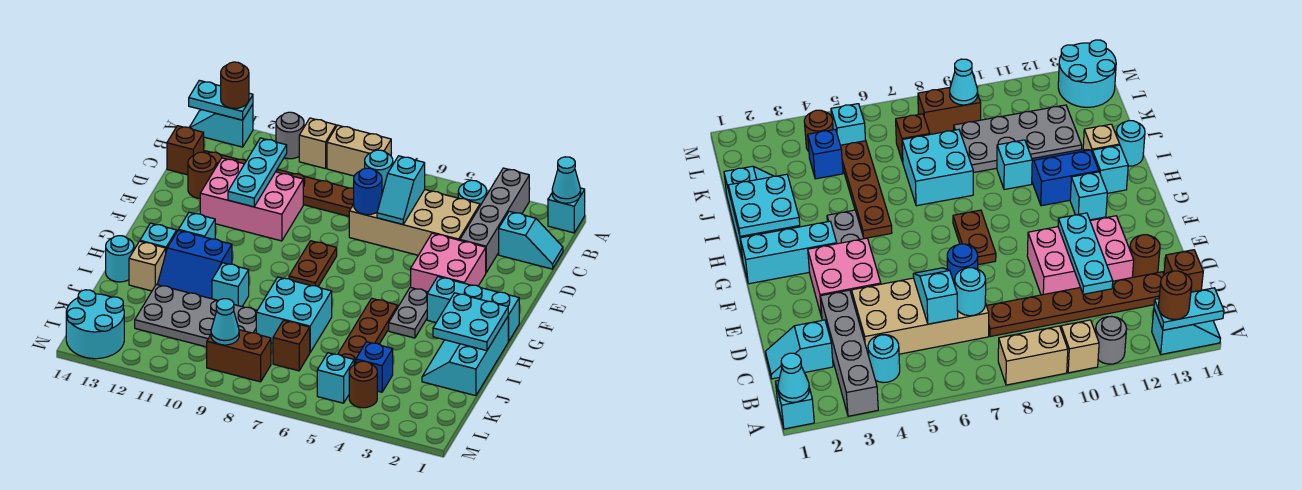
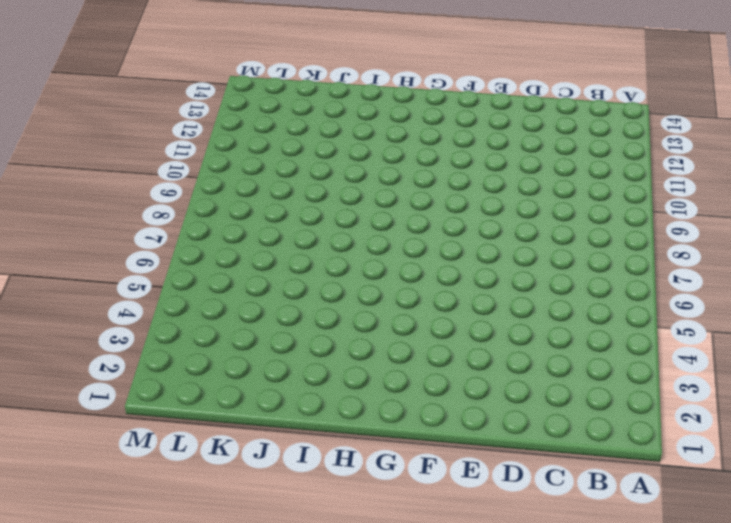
none -> cyan brick A1 level 1
none -> grey brick A3:D3 level 1
none -> tan brick A8:A9 level 1
none -> tan brick A10 level 1

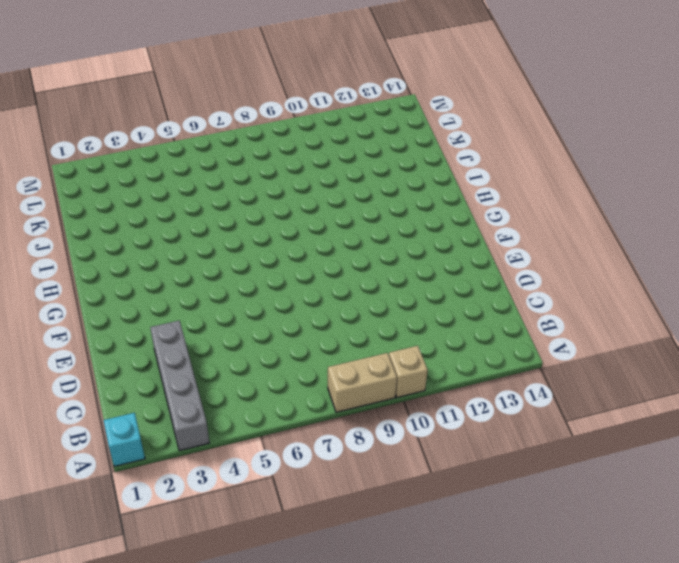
none -> grey round brick A11 level 1
none -> cyan slope A13:A14 level 1 top 13
none -> cyan round brick B4 level 1
none -> cyan slope C1:C2 level 1 top 2

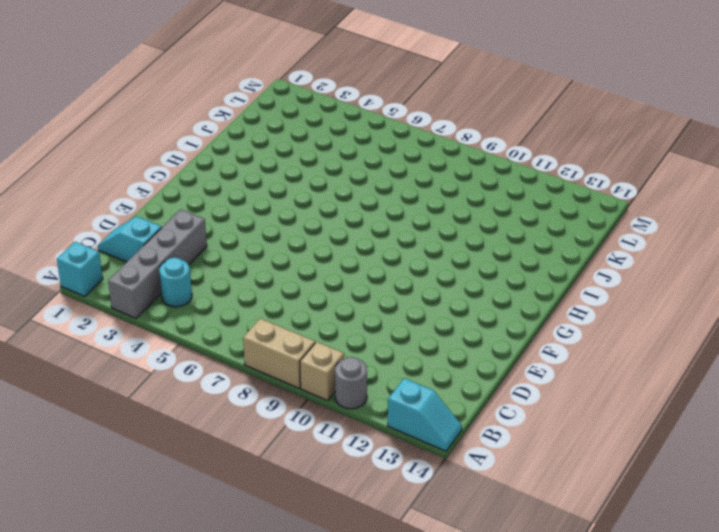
none -> tan brick C4:D7 level 1
none -> brown plate C8:C13 level 1
none -> brown brick C14 level 1
none -> pink brick D10:E12 level 1

